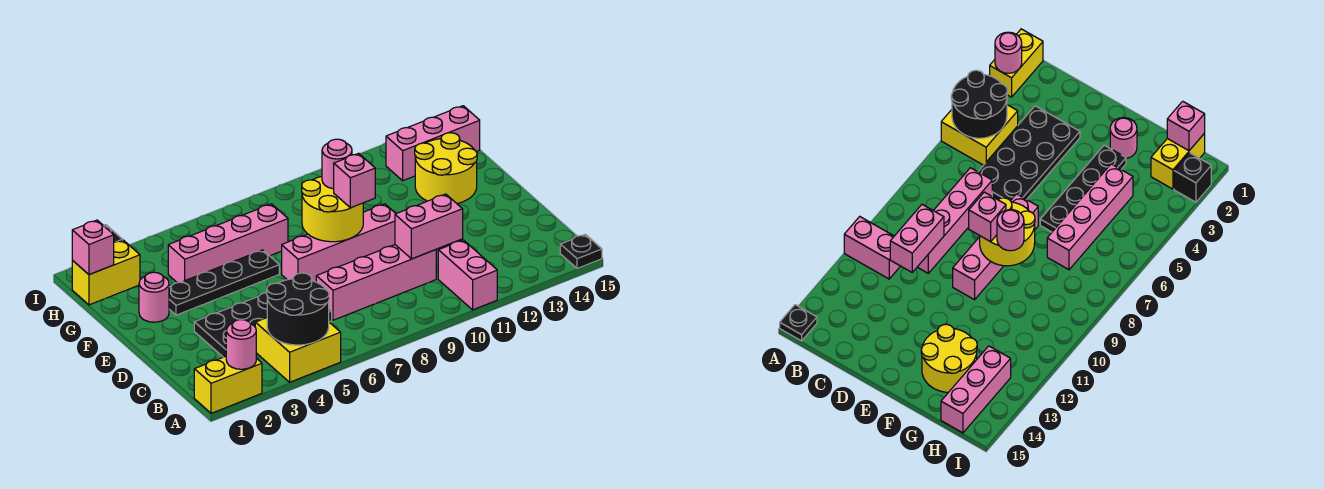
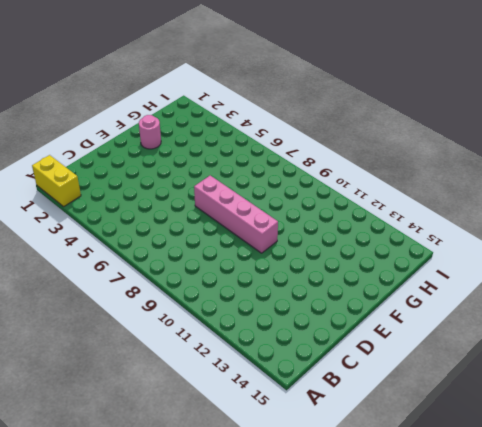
none -> yellow brick A4:B5 level 1
none -> pink brick A11:B11 level 1
none -> black plate A15 level 1

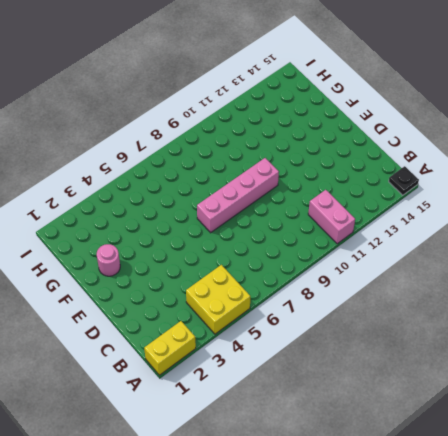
none -> black plate C3:D6 level 1
none -> pink brick C7:C10 level 1
none -> black plate F3:F6 level 1

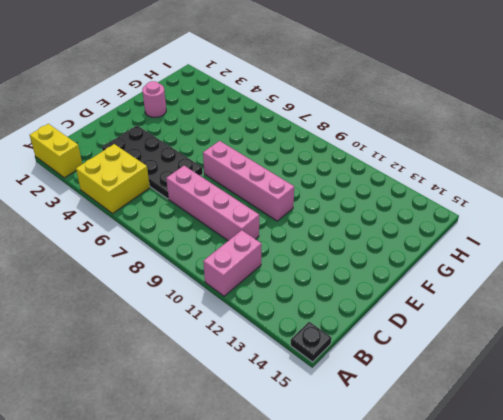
none -> black plate F3:F6 level 1
none -> yellow round brick F13:G14 level 1
none -> pink brick G4:G7 level 1

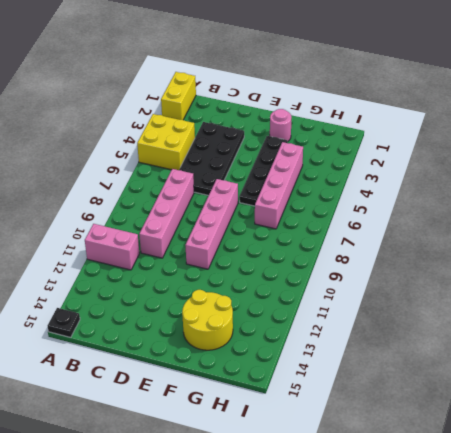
none -> yellow brick H1:H2 level 1
none -> pink brick H13:H15 level 1
none -> black brick I2 level 1

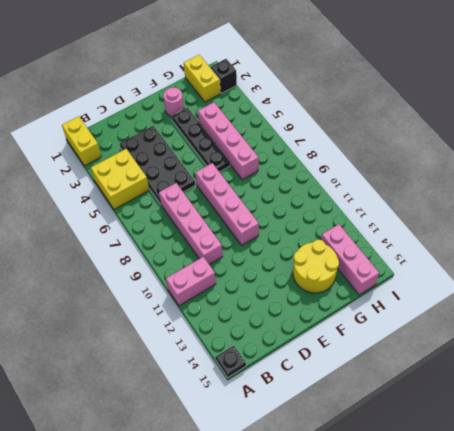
none -> pink round brick A2 level 2
none -> black round brick A4:B5 level 2
none -> pink brick C10:C11 level 2

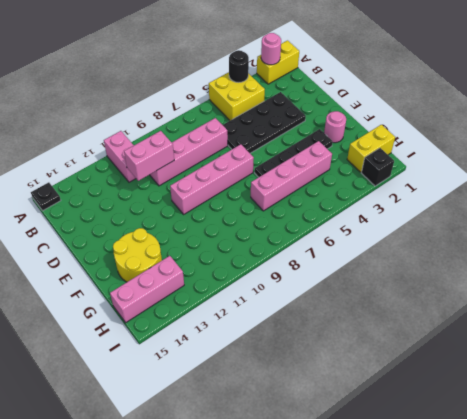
black round brick A4 level 2 -> black round brick A4:B5 level 2
none -> yellow round brick E8:F9 level 2
none -> pink brick H1 level 2
none -> pink brick E9 level 3

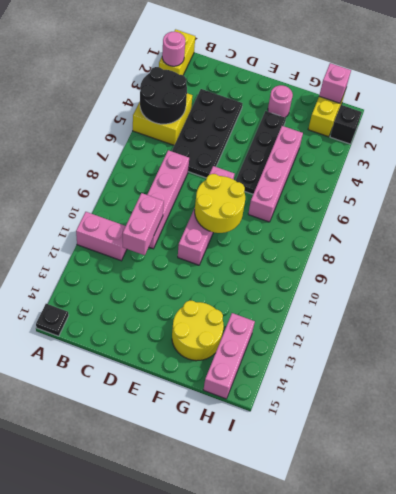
none -> pink brick E9 level 3
none -> pink round brick F9 level 3

